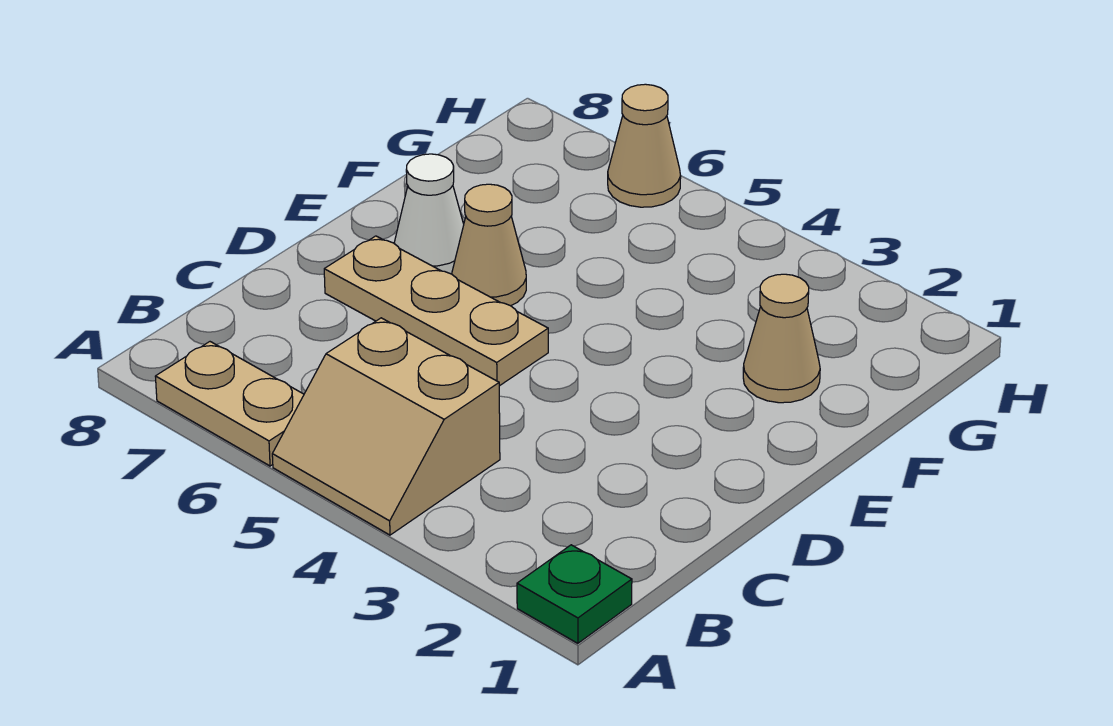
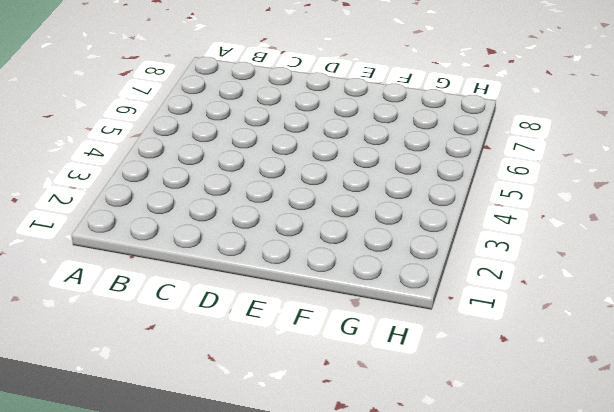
none -> green plate A1 level 1
none -> tan slope A4:B5 level 1 top B

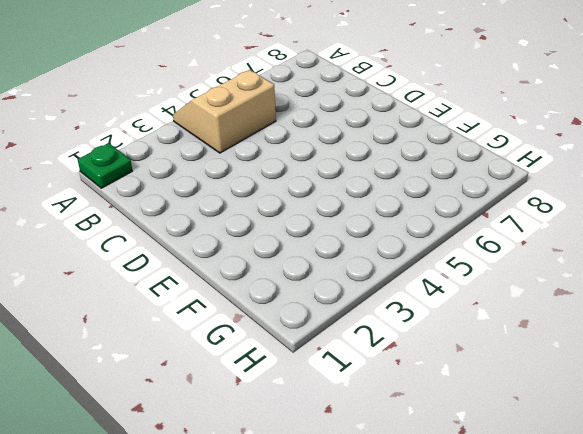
none -> tan plate A6:A7 level 1
none -> tan plate D5:D7 level 1

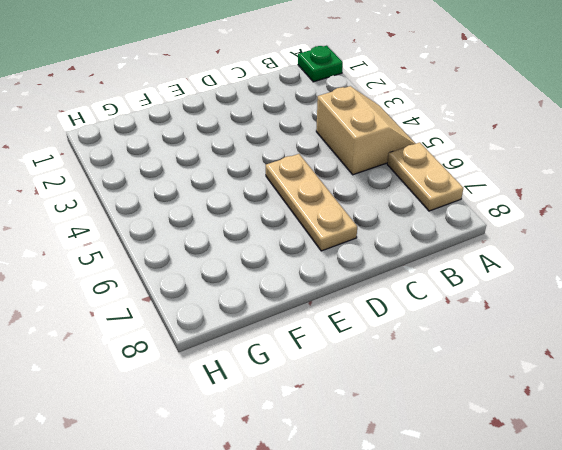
none -> tan cone E6 level 1
none -> white cone E7 level 1

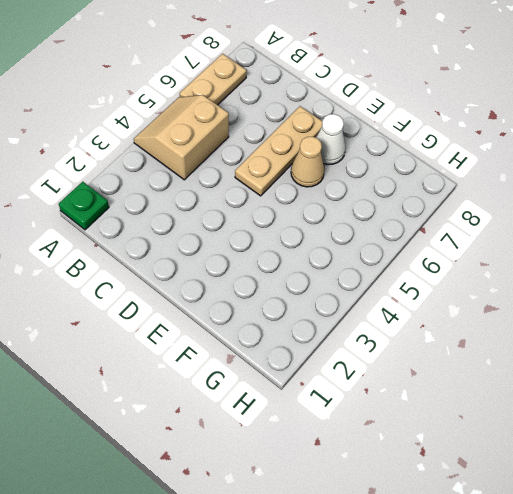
none -> tan cone F2 level 1
none -> tan cone H6 level 1

